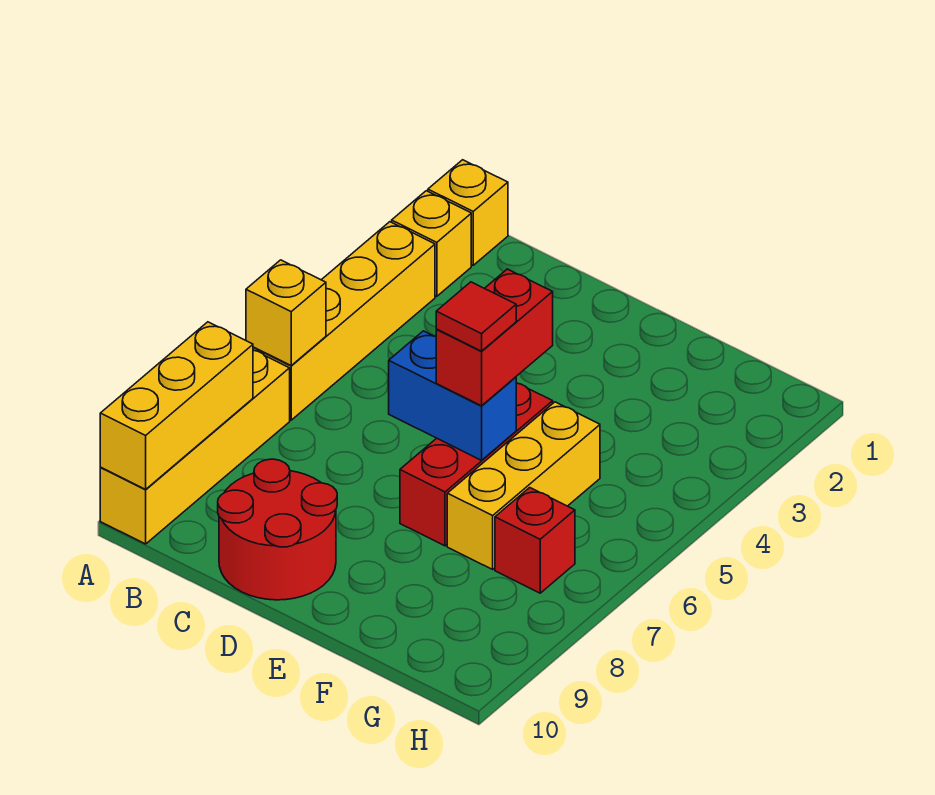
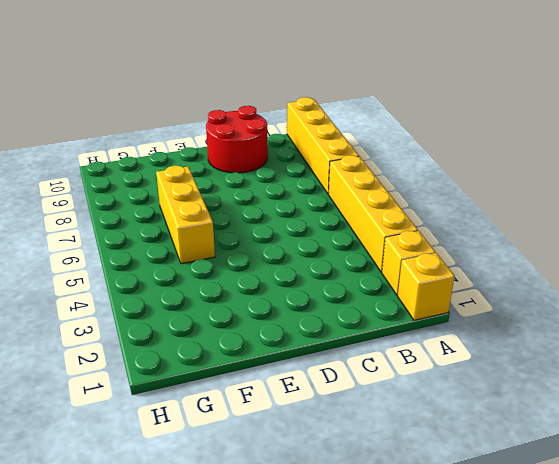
none -> red brick E5:E7 level 1
none -> red brick G7 level 1
none -> yellow brick A6 level 2

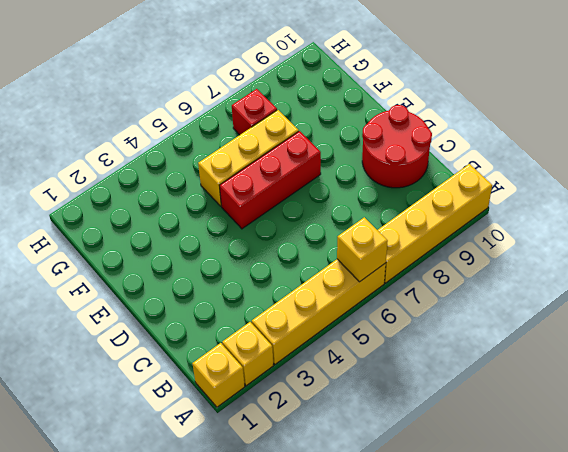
none -> yellow brick A8:A10 level 2
none -> blue brick D6:E6 level 2
none -> red brick E5:E6 level 3

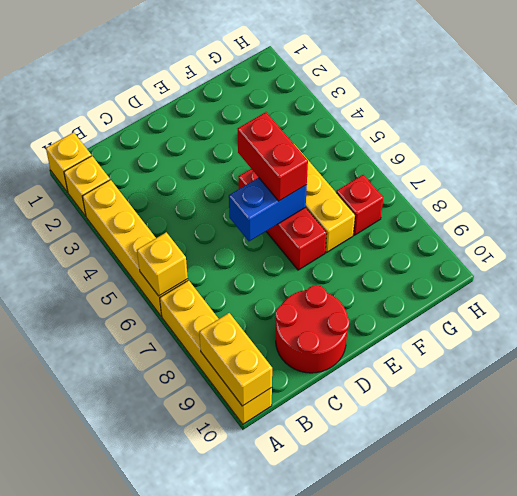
yellow brick A9:A10 level 2 -> yellow brick A8:A10 level 2
none -> red tile E6 level 4

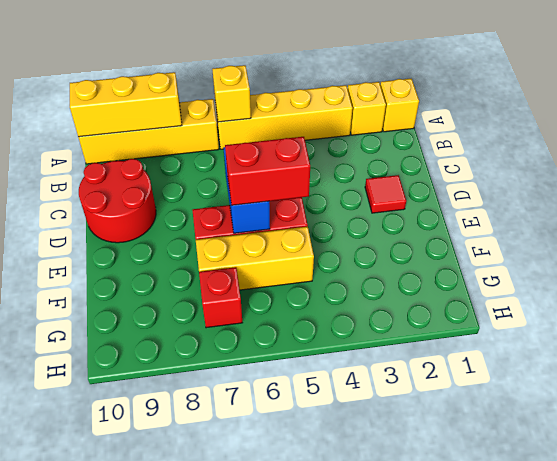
red tile D2 level 1 -> red tile E6 level 4

